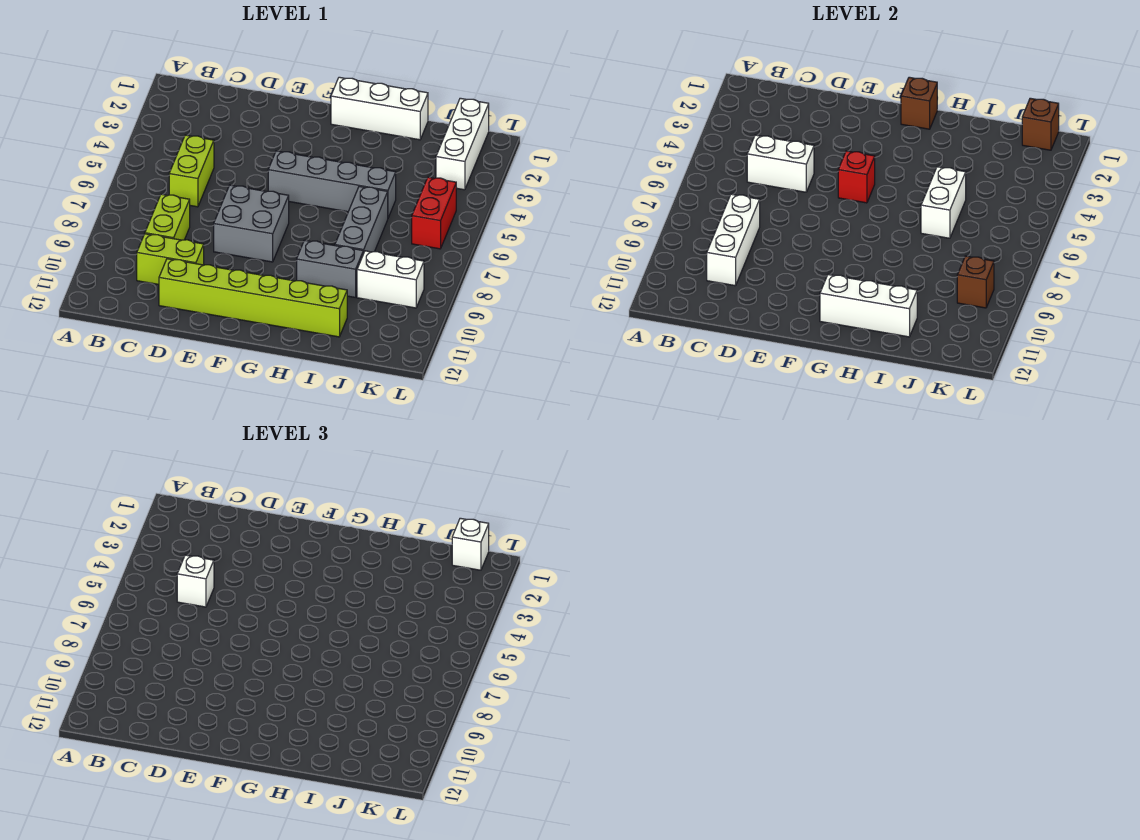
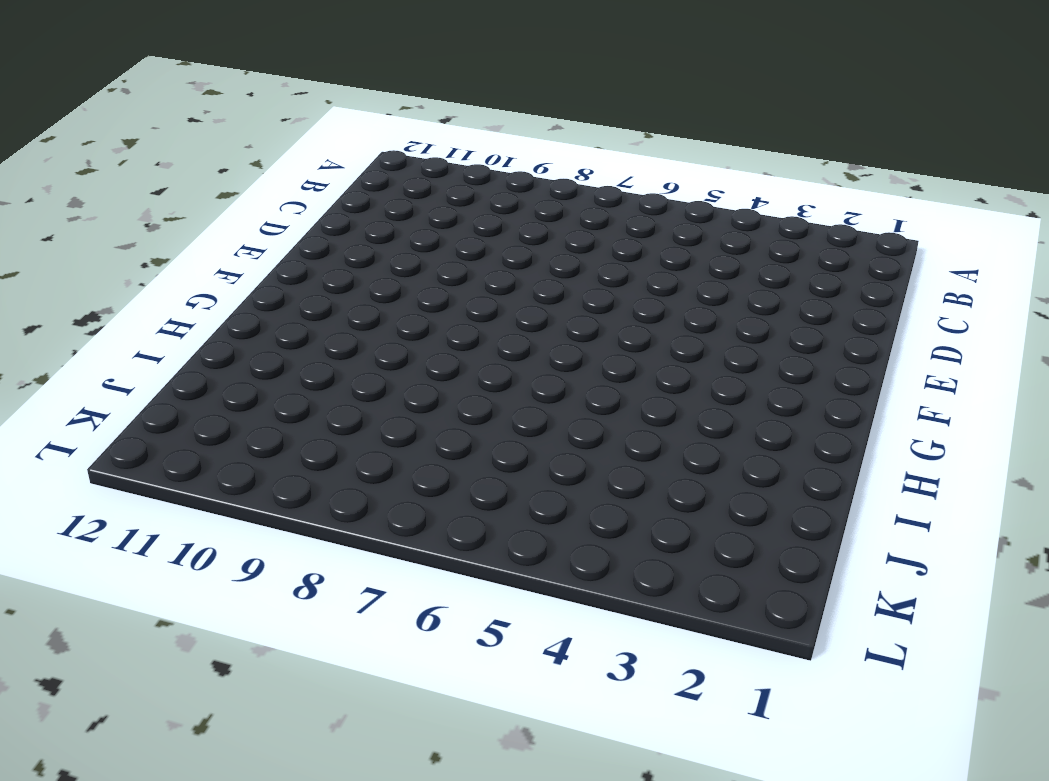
none -> lime brick C5:C6 level 1
none -> lime brick C8:C9 level 1
none -> lime brick C10:D10 level 1

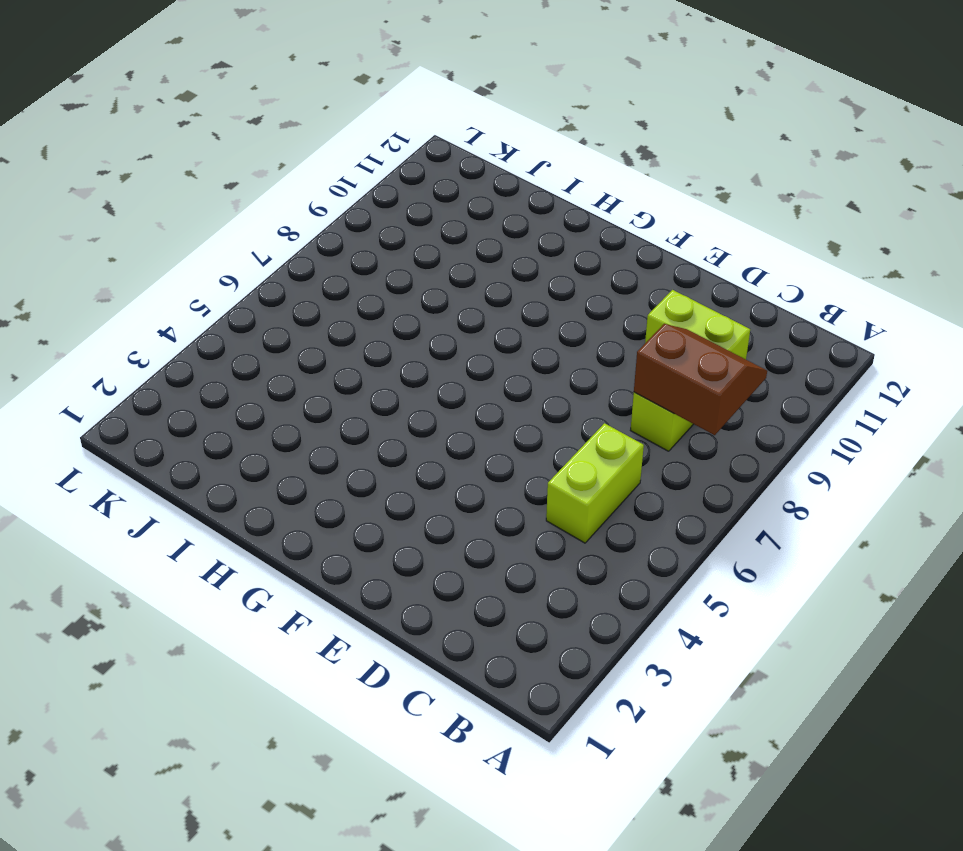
brown slope B8:C9 level 2 top 8 -> white brick C8:C10 level 2
none -> lime brick D11:I11 level 1
none -> grey brick E7:F8 level 1
none -> grey brick F5:I5 level 1

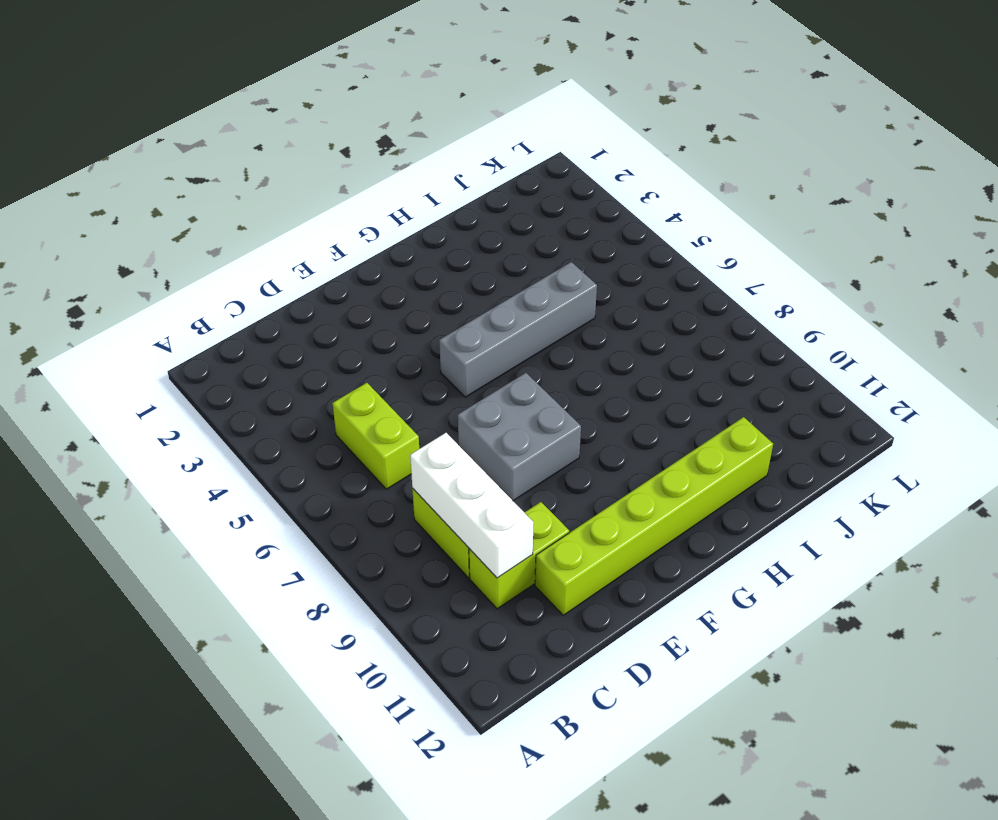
none -> white brick G1:I1 level 1
none -> grey brick H9:I9 level 1
none -> grey brick I6:I8 level 1

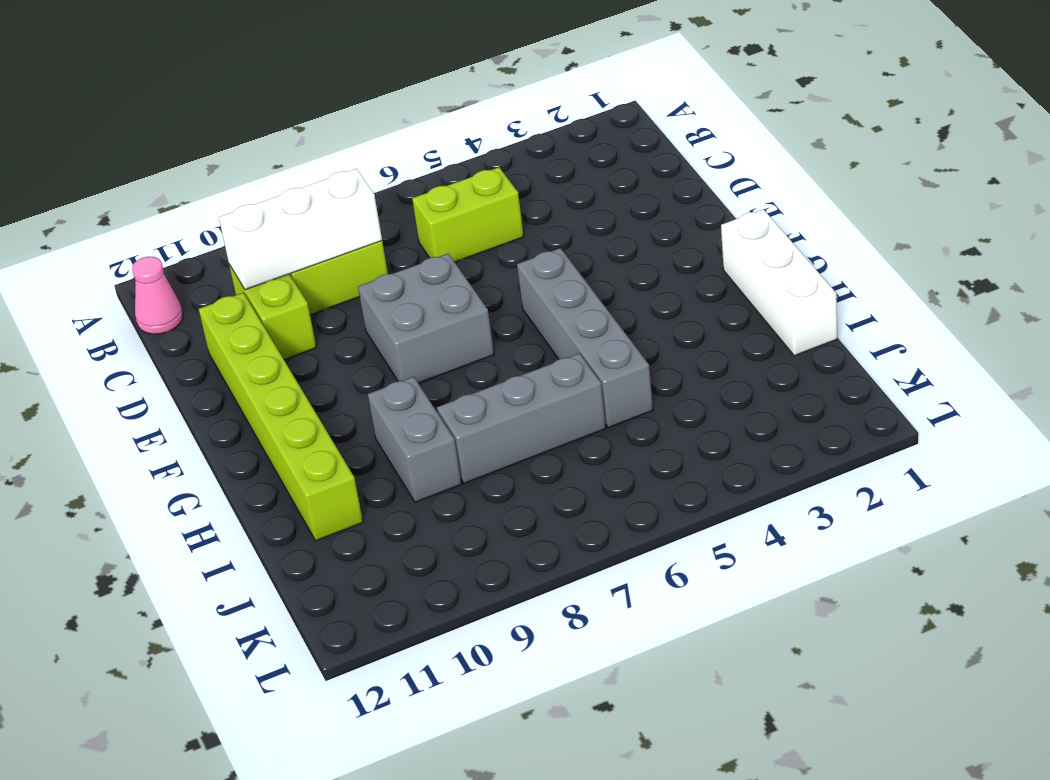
pink cone B12 level 1 -> none
none -> white brick J9:K9 level 1
none -> white brick K1:K3 level 1
none -> red brick K5:K6 level 1

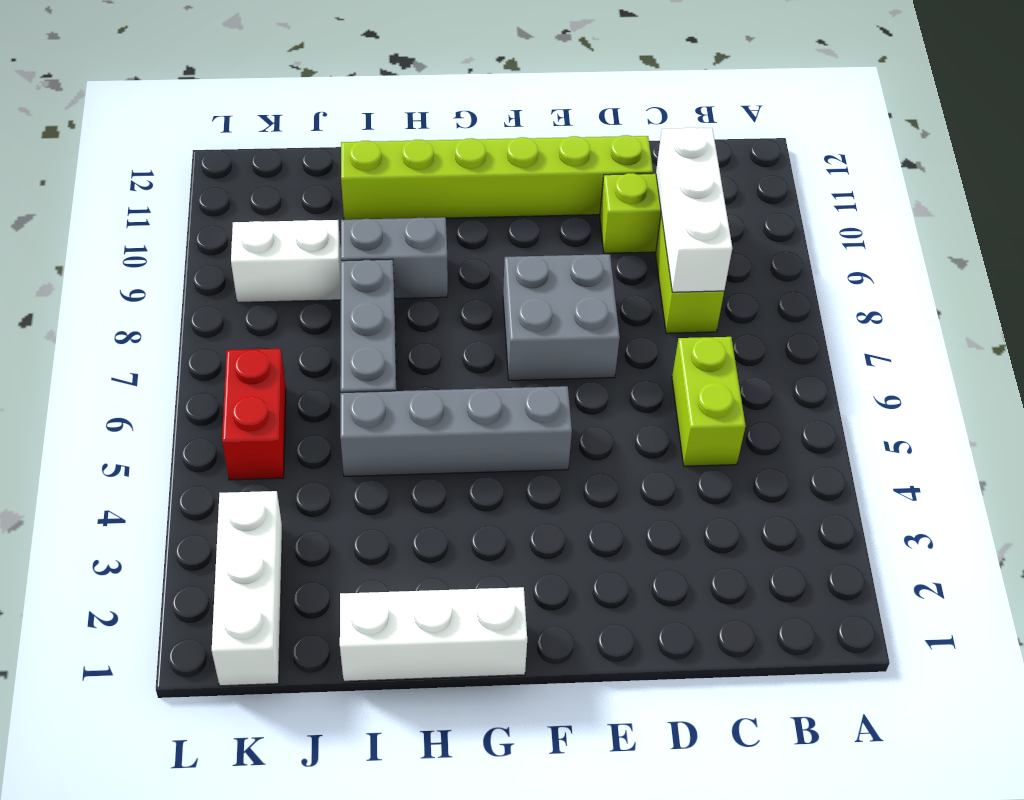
none -> white brick C5:D5 level 2
none -> red brick F5 level 2
none -> brown brick G1 level 2

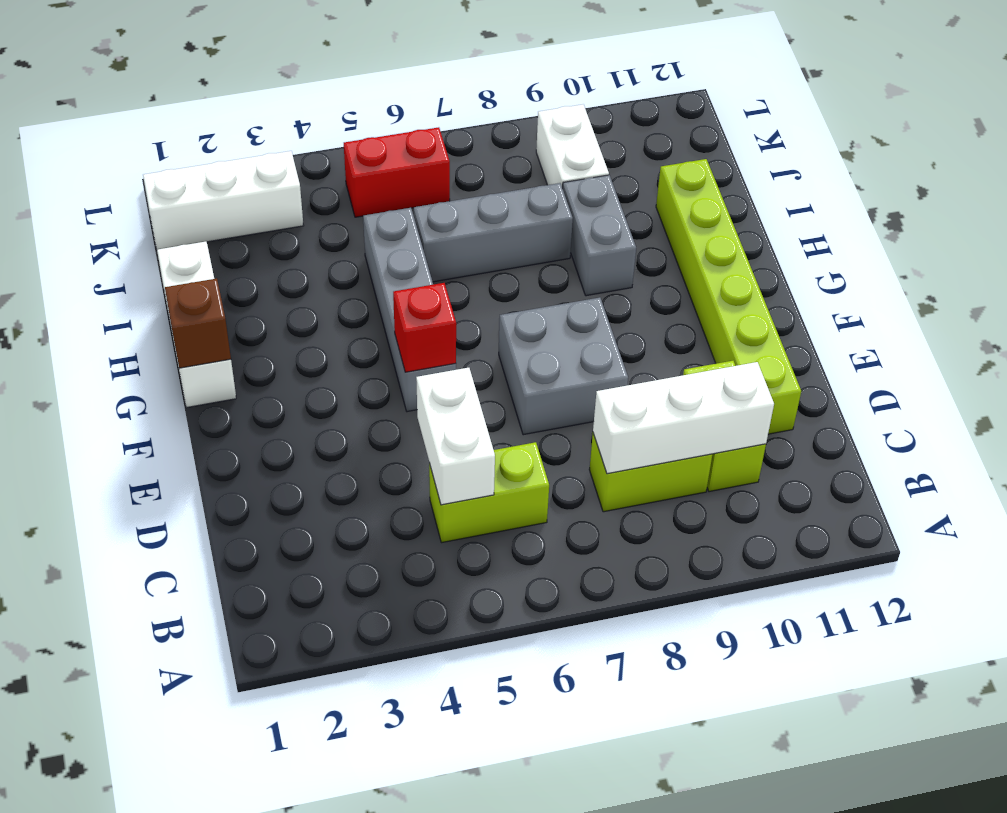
none -> white brick G11:I11 level 2
none -> white brick I5:I6 level 2
none -> brown brick K1 level 2

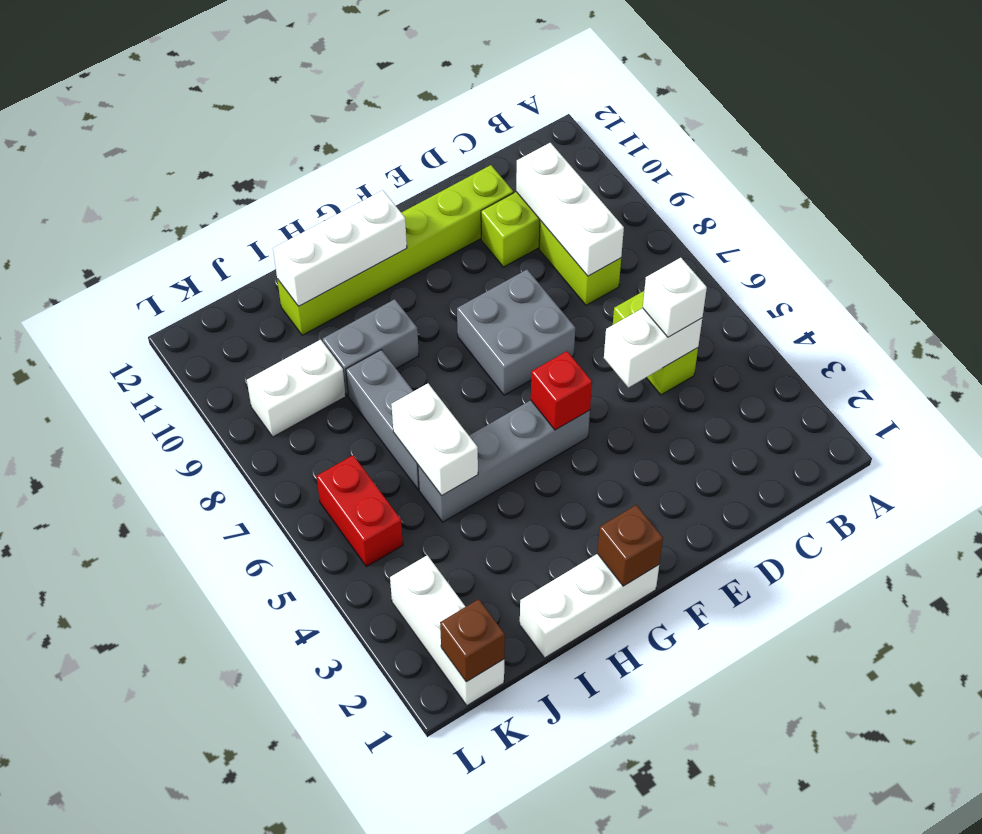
none -> brown brick K9 level 2
none -> white brick K1 level 3

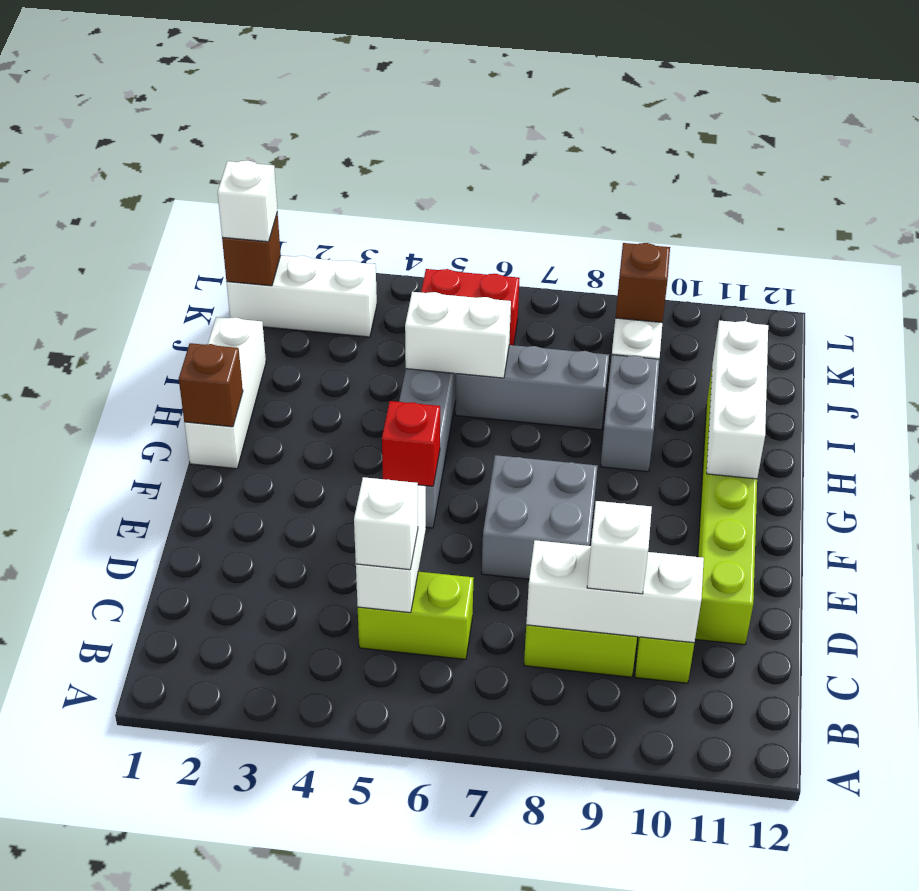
white brick C9 level 3 -> none

